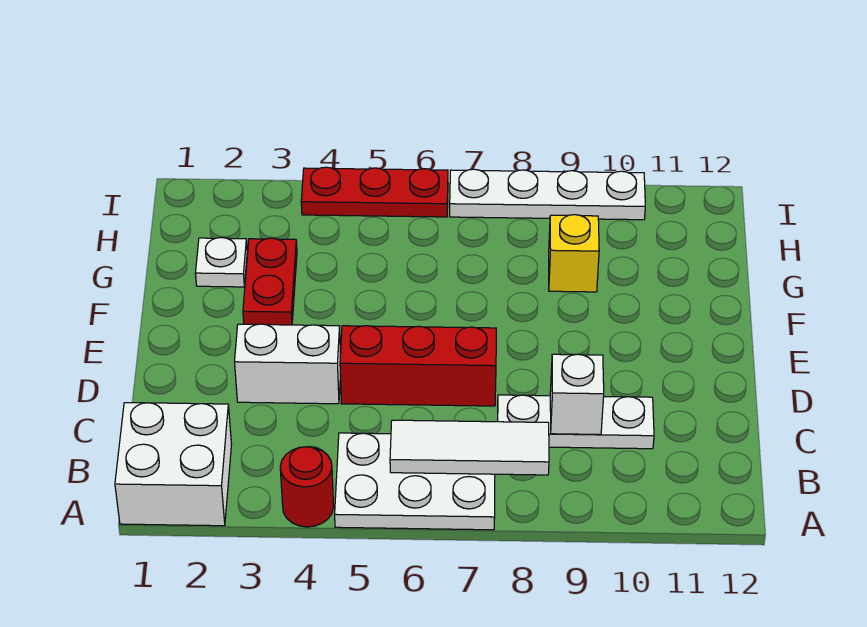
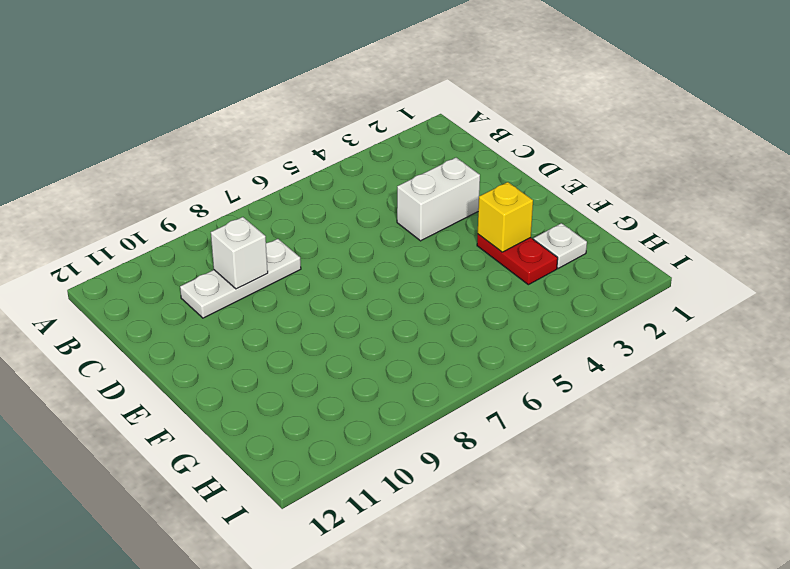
yellow brick F3 level 2 -> yellow brick G9 level 1
none -> white brick A1:B2 level 1
none -> red round brick A4 level 1
none -> white plate A5:B7 level 1

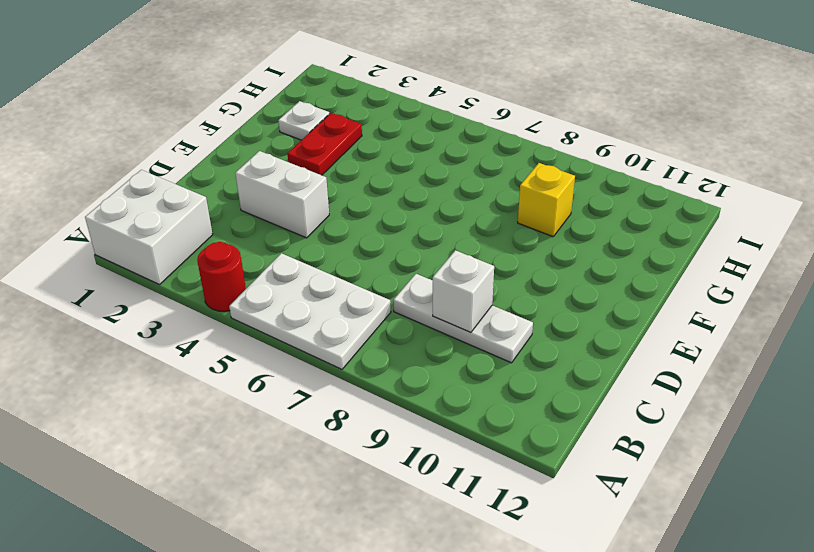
none -> red brick D5:D7 level 1
none -> red plate I4:I6 level 1
none -> white plate I7:I10 level 1

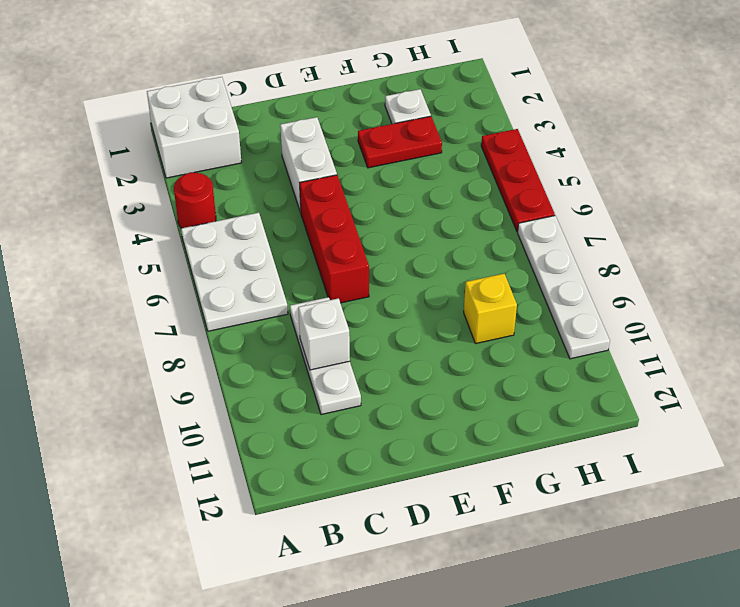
none -> white tile B6:B8 level 2

